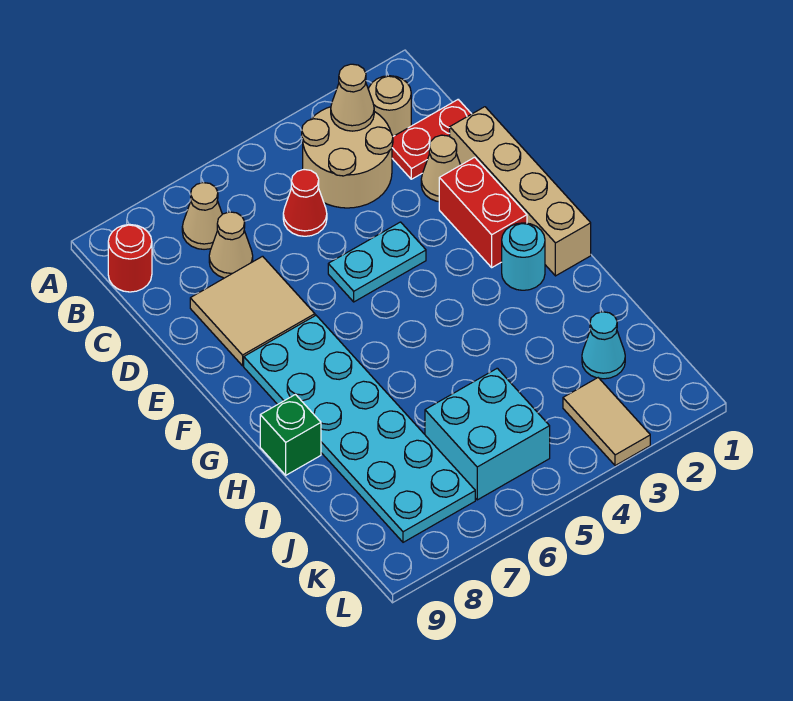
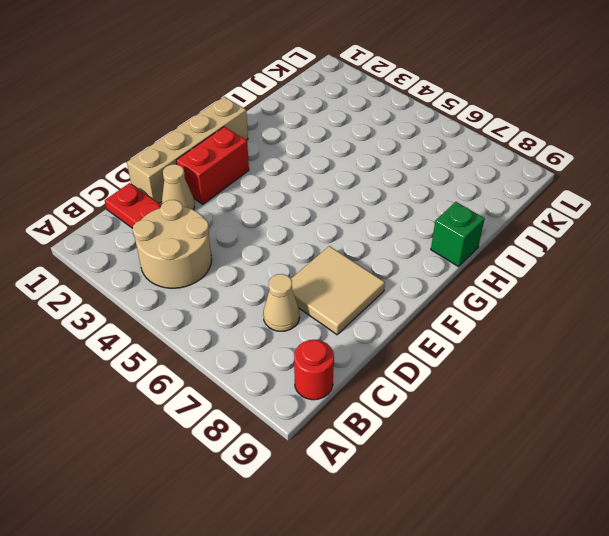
none -> tan round brick B2 level 1
none -> tan cone B7 level 1
none -> red cone C5 level 1

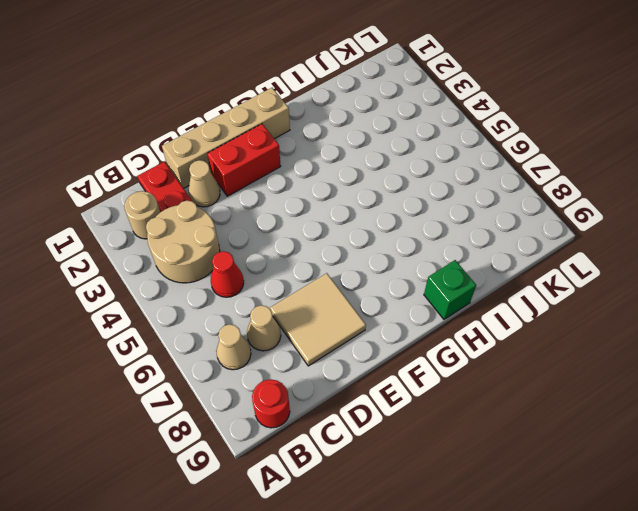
none -> cyan plate E4:E5 level 1
none -> cyan plate F7:K8 level 1
none -> cyan round brick G2 level 1

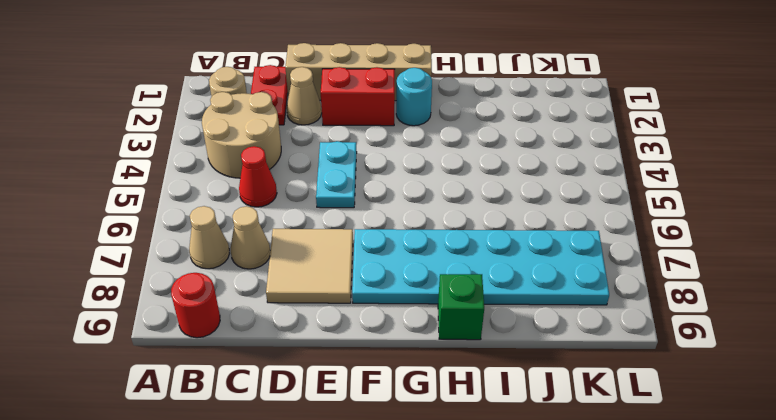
none -> cyan cone J2 level 1
none -> cyan brick J5:K6 level 1
none -> tan tile K3:L3 level 1

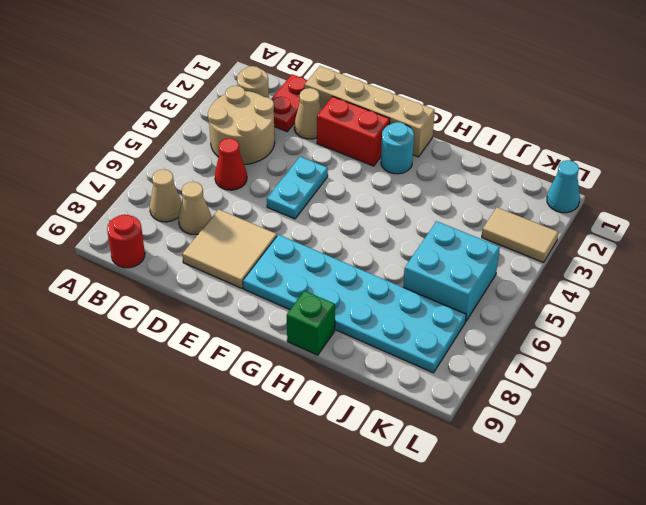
cyan cone L1 level 1 -> cyan cone J2 level 1
none -> tan cone B3 level 2

